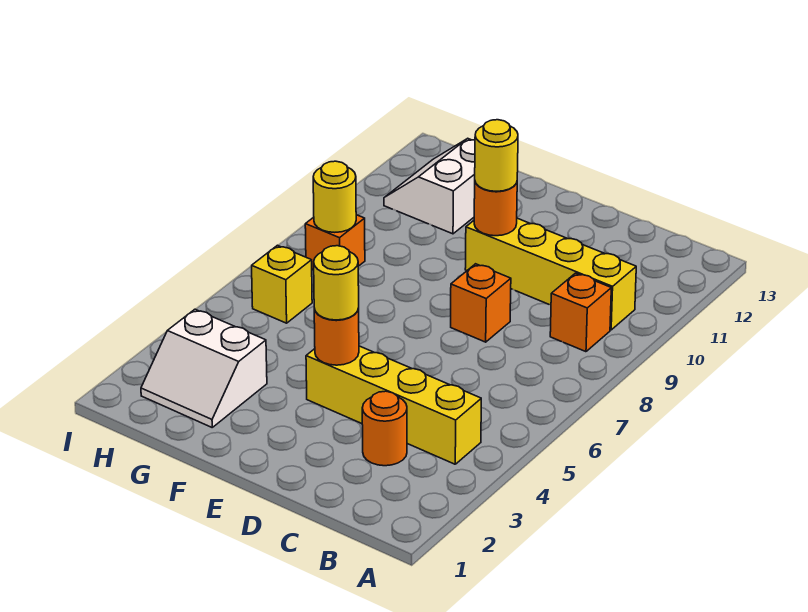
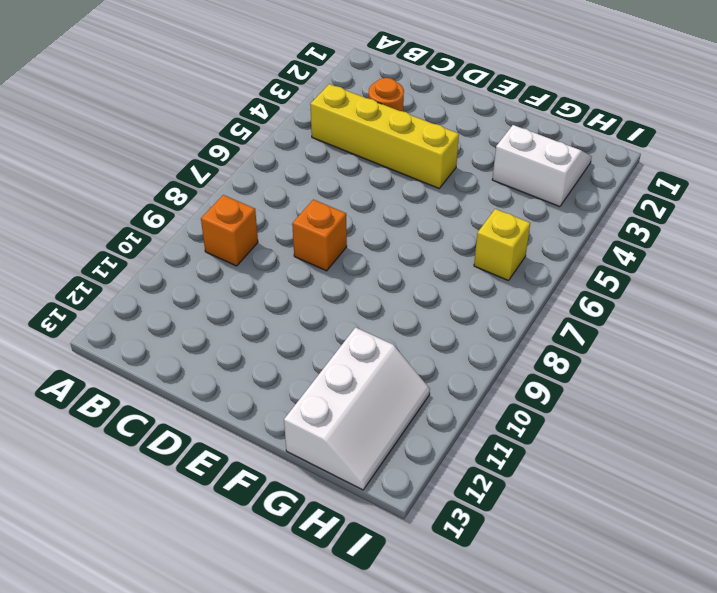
white slope G11:H13 level 1 top G -> white slope G11:H12 level 1 top G
none -> yellow brick B10:E10 level 1
none -> orange brick H8 level 1
none -> orange round brick E4 level 2

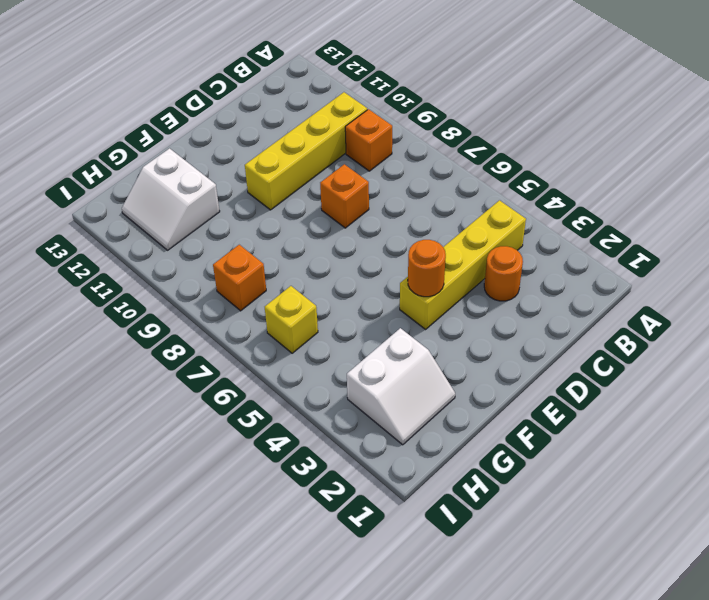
none -> orange round brick E10 level 2
none -> yellow round brick H8 level 2
none -> yellow round brick E4 level 3

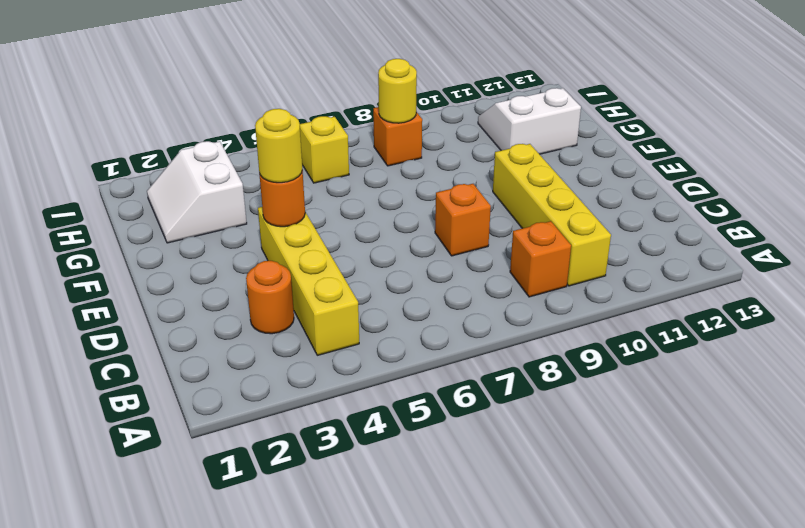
none -> orange round brick E10 level 2
none -> yellow round brick E10 level 3

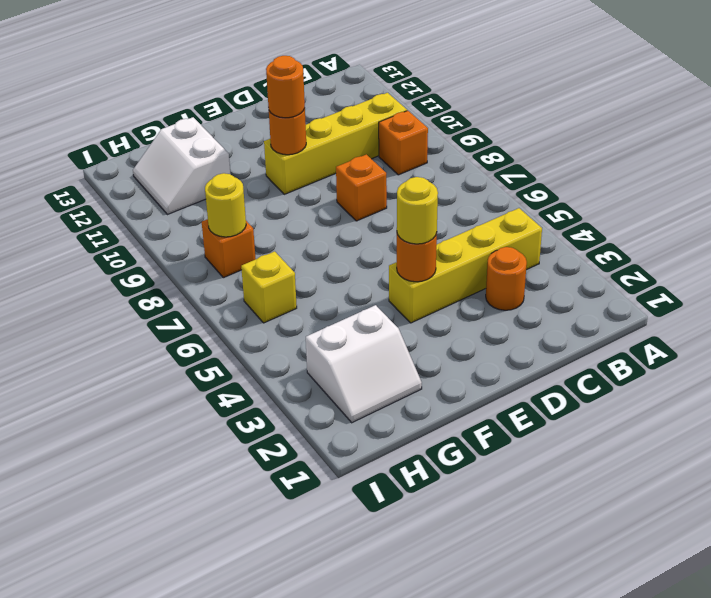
orange round brick E10 level 3 -> yellow round brick E10 level 3

